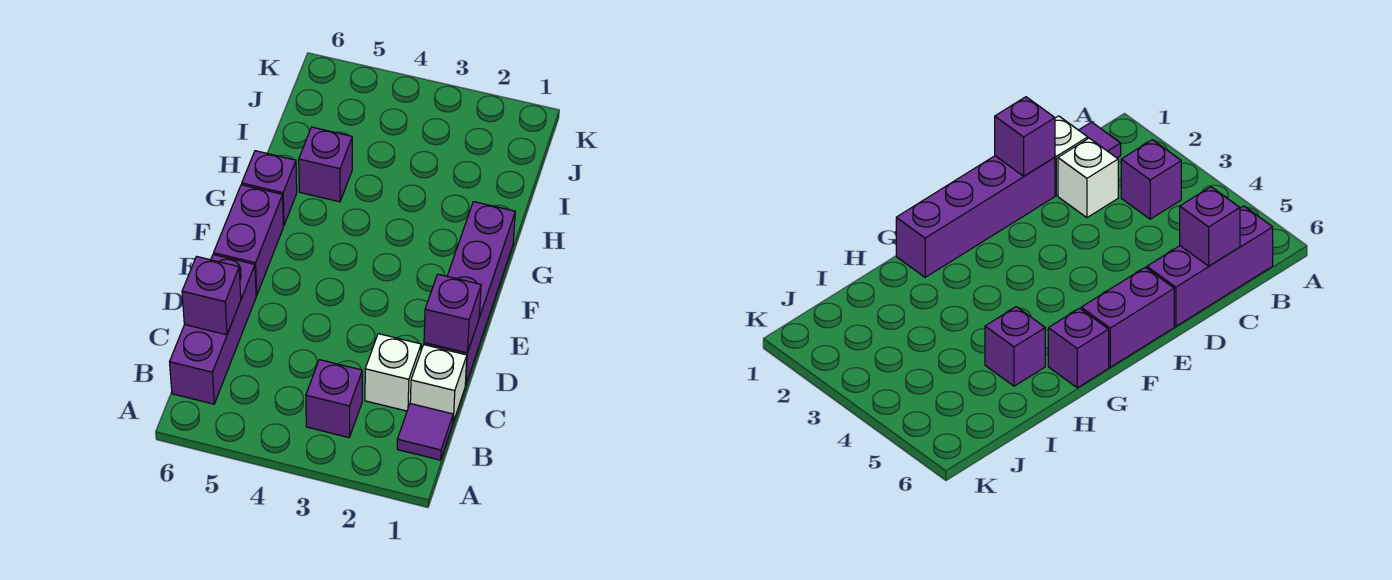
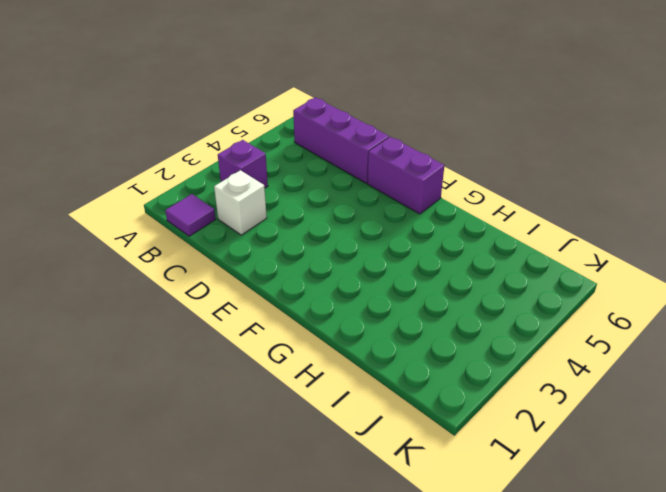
none -> white brick C1 level 1
none -> purple brick D1:G1 level 1

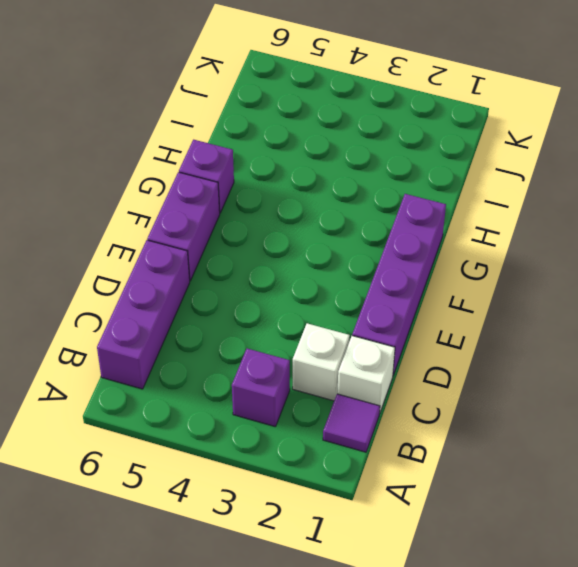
none -> purple brick H5 level 1
none -> purple brick C6 level 2

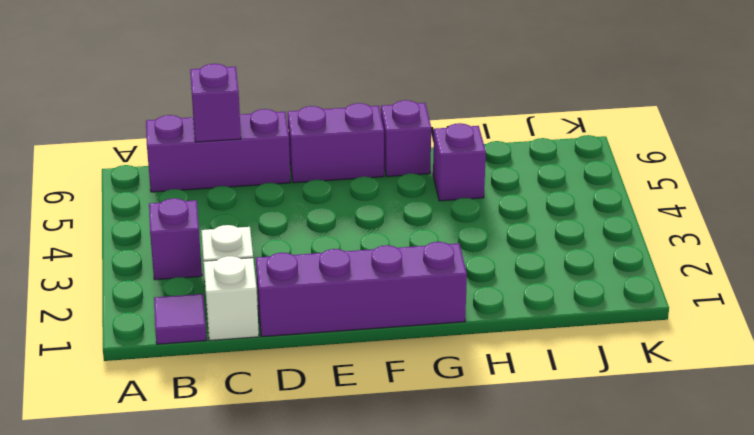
none -> purple brick D1 level 2

